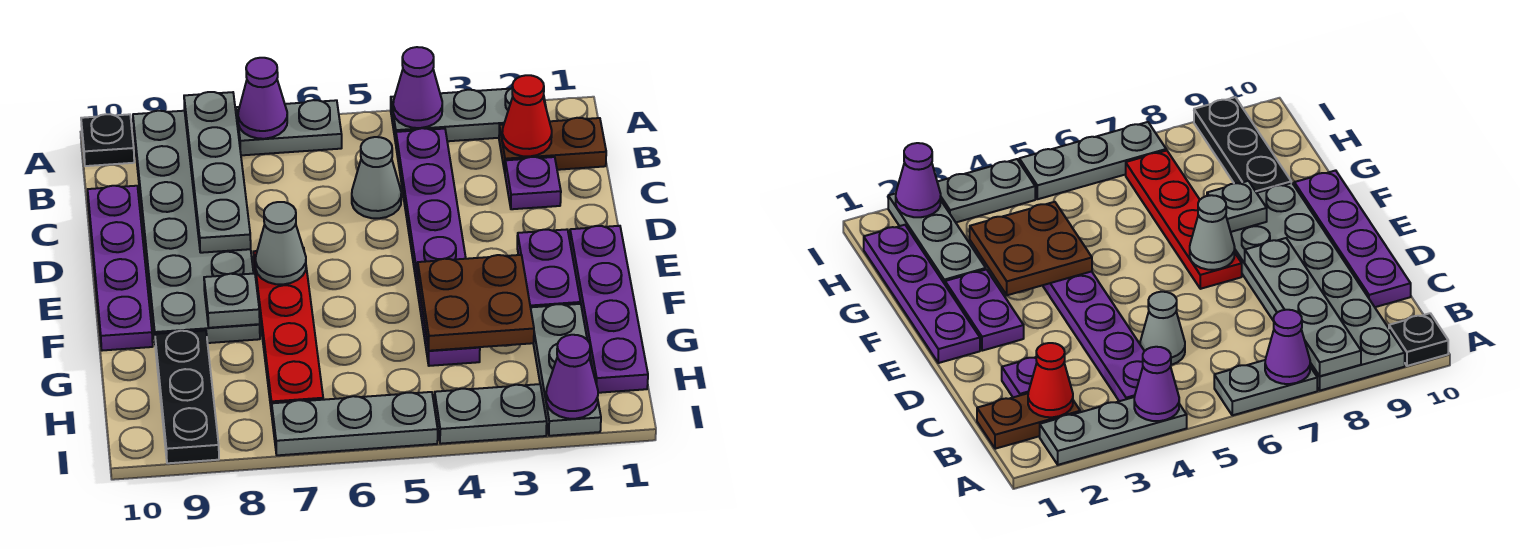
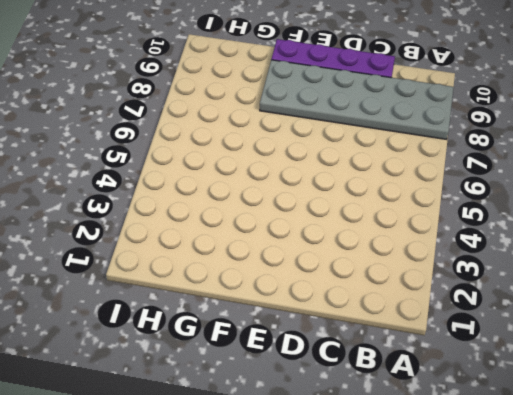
none -> grey plate A2:A4 level 1
none -> grey plate A6:A7 level 1
none -> black plate A10 level 1

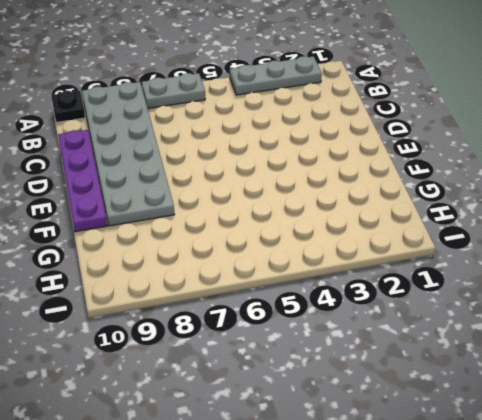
none -> brown plate B1:B2 level 1
none -> purple plate B4:G4 level 1
none -> purple plate C2 level 1

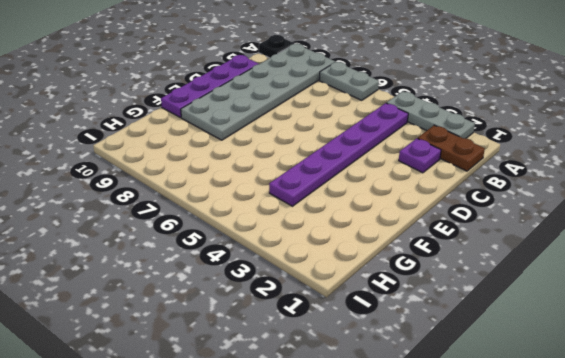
none -> grey cone C5 level 1
none -> purple plate E1:H1 level 1
none -> purple plate E2:F2 level 1

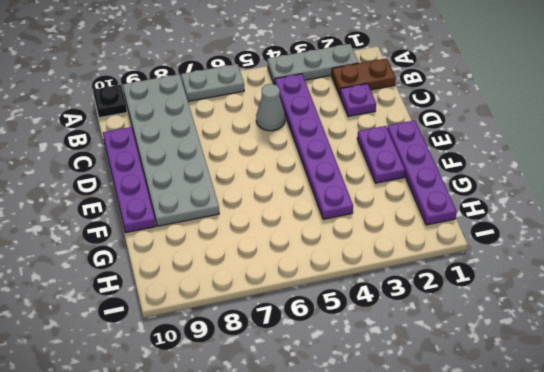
none -> red plate E7:H7 level 1
none -> grey plate G2:I2 level 1
none -> black plate G9:I9 level 1

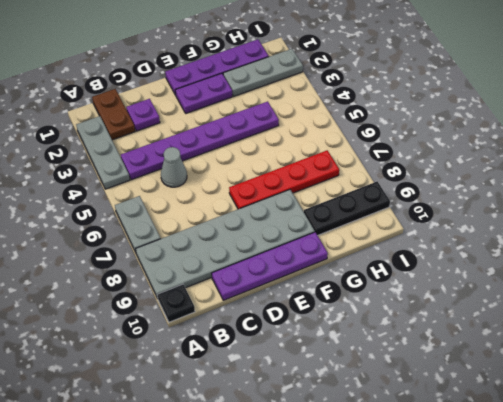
none -> grey plate I3:I4 level 1
none -> grey plate I5:I7 level 1
none -> purple cone A4 level 2

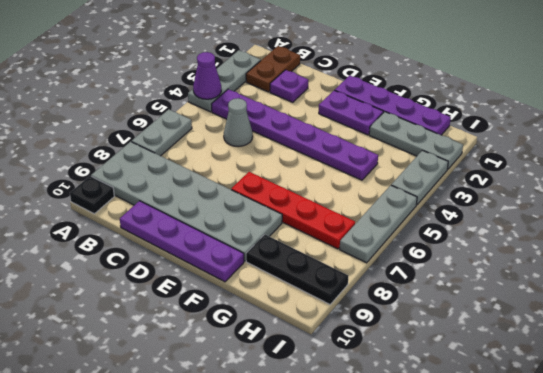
none -> purple cone A7 level 2
none -> grey plate A8:D8 level 2
none -> red cone B2 level 2

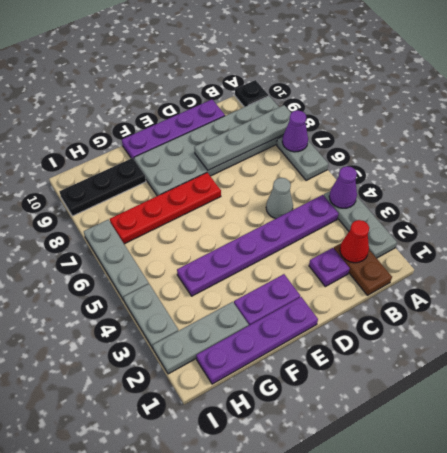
none -> grey cone E7 level 2
none -> brown plate F3:G4 level 2
none -> grey plate F8 level 2

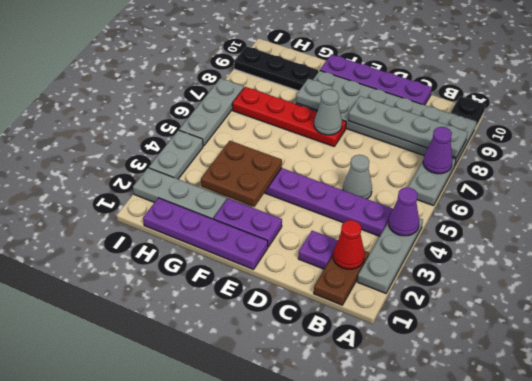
none -> purple cone I2 level 2

